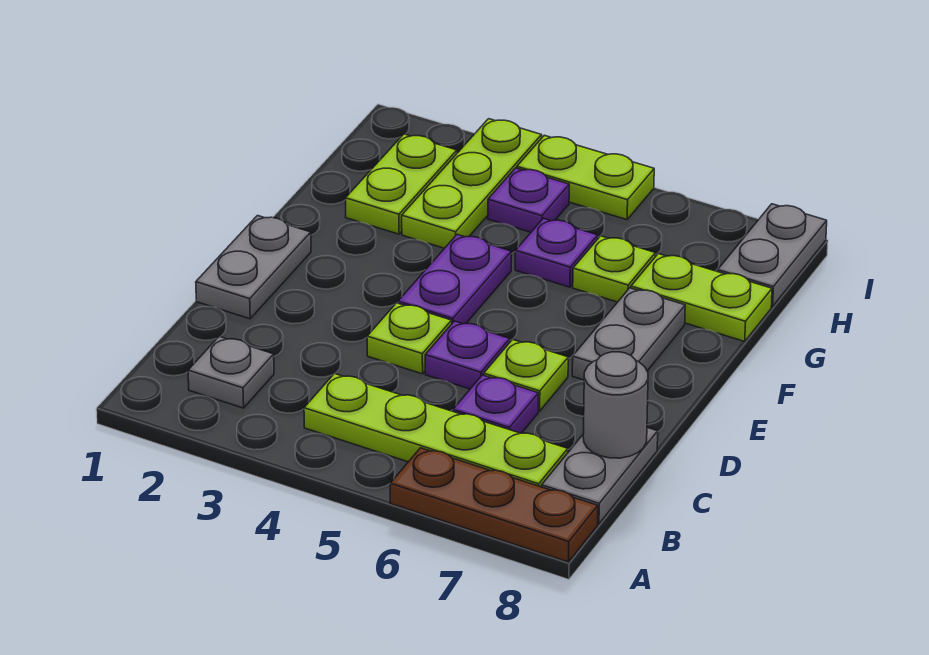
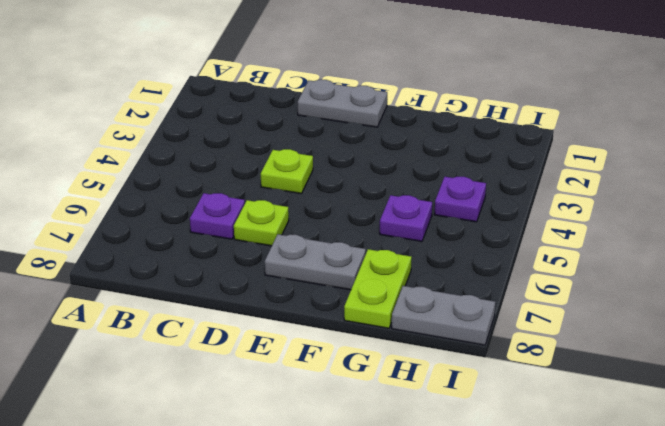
none -> brown plate A6:A8 level 1
none -> grey plate B2 level 1
none -> lime plate B4:B7 level 1

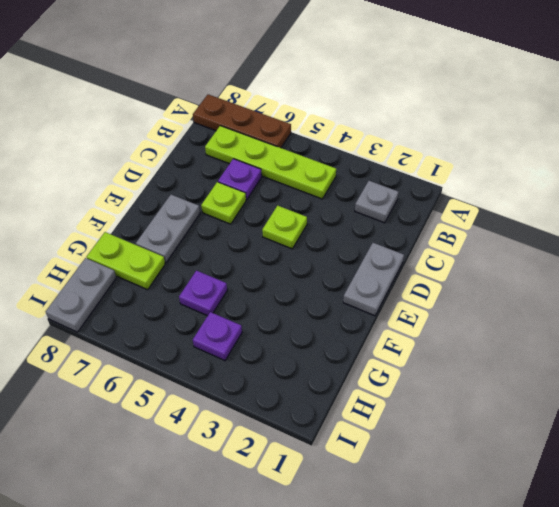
none -> grey plate B8:C8 level 1
none -> purple plate D5 level 1
none -> purple plate E4:F4 level 1

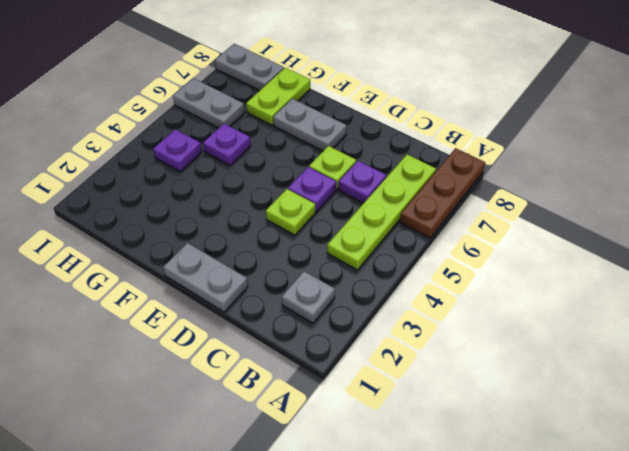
grey plate H6:I6 level 1 -> grey plate B8:C8 level 1
none -> purple plate E4:F4 level 1
none -> lime plate G2:H2 level 1
none -> lime plate G3:I3 level 1

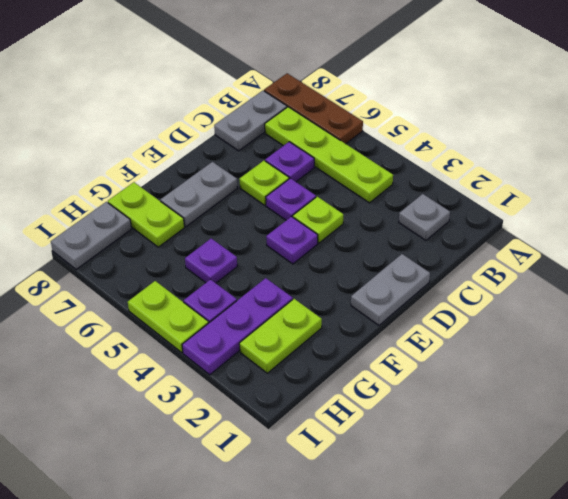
purple plate E4 level 1 -> purple plate E4:F4 level 1
purple plate G3:I3 level 1 -> lime plate G3:I3 level 1
none -> lime plate G6 level 1
none -> grey round brick C8 level 2

